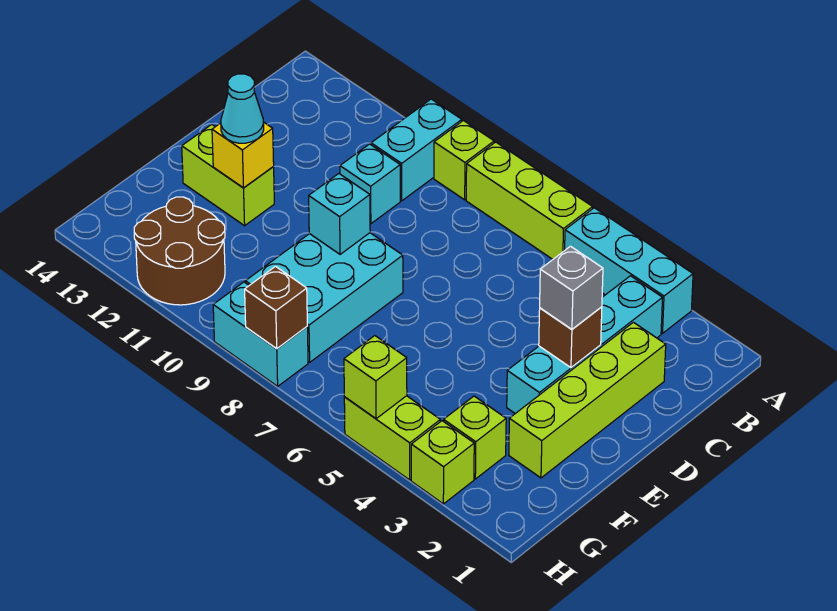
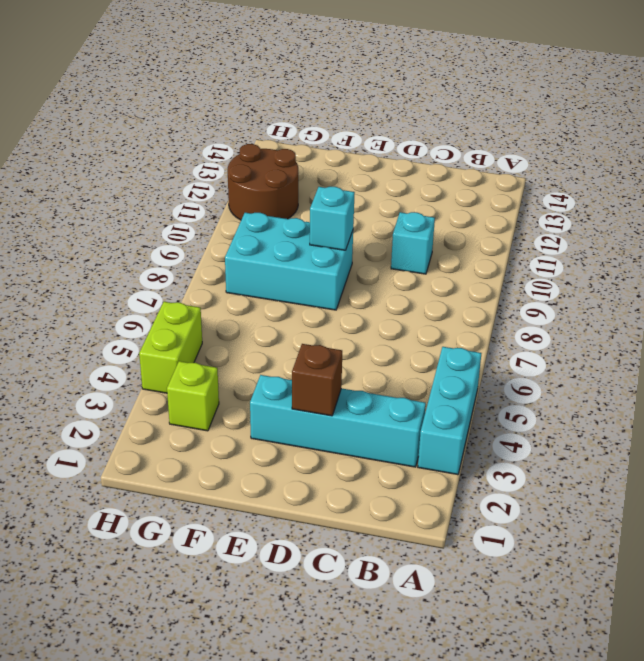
none -> lime brick A6:A8 level 1
none -> lime brick A9 level 1
none -> cyan brick A10:B10 level 1

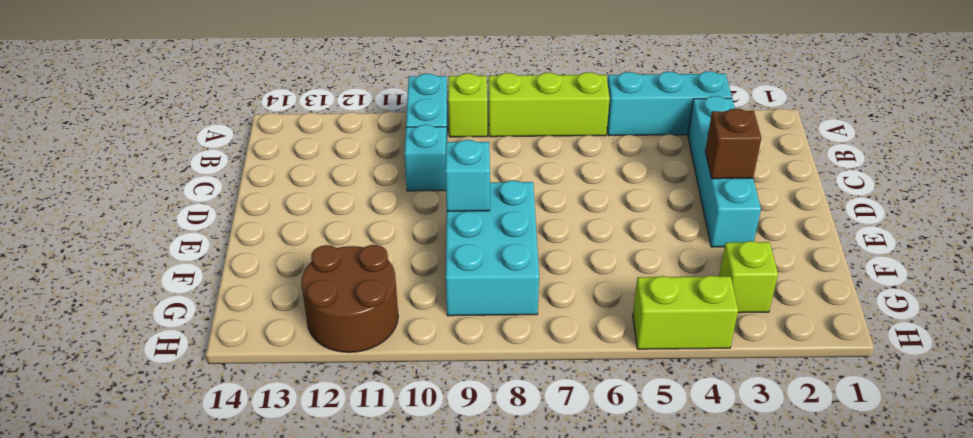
none -> lime brick C2:F2 level 1
none -> lime brick E12:E13 level 1
none -> lime brick H3 level 1

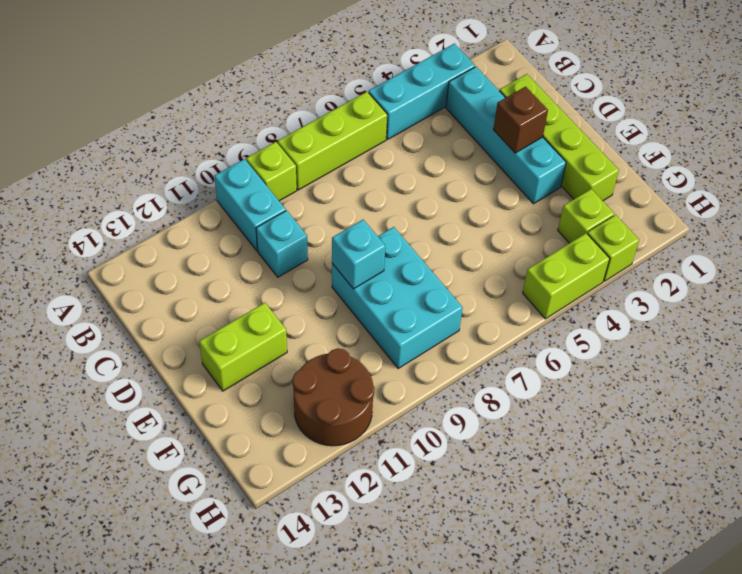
none -> cyan brick H8:H9 level 1
none -> yellow brick E12 level 2
none -> lime brick H5 level 2

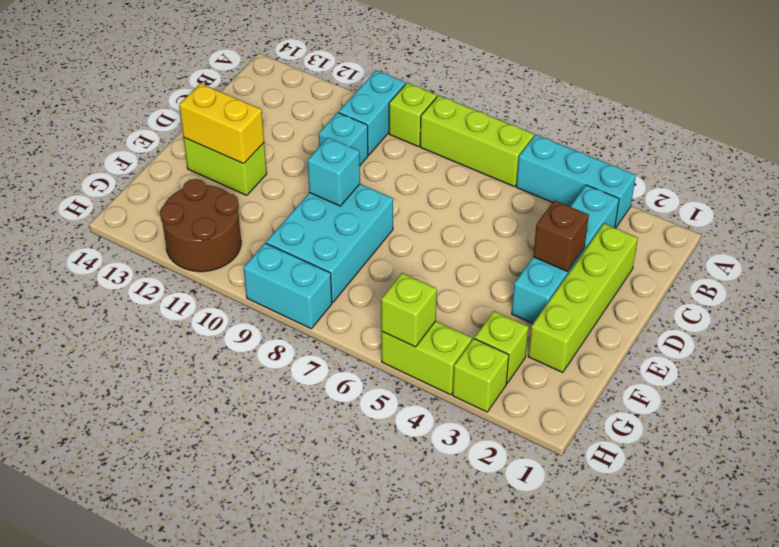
yellow brick E12:E13 level 2 -> yellow brick E12 level 2
none -> brown brick H8 level 2
none -> grey brick D3 level 3
none -> cyan cone E12 level 3

